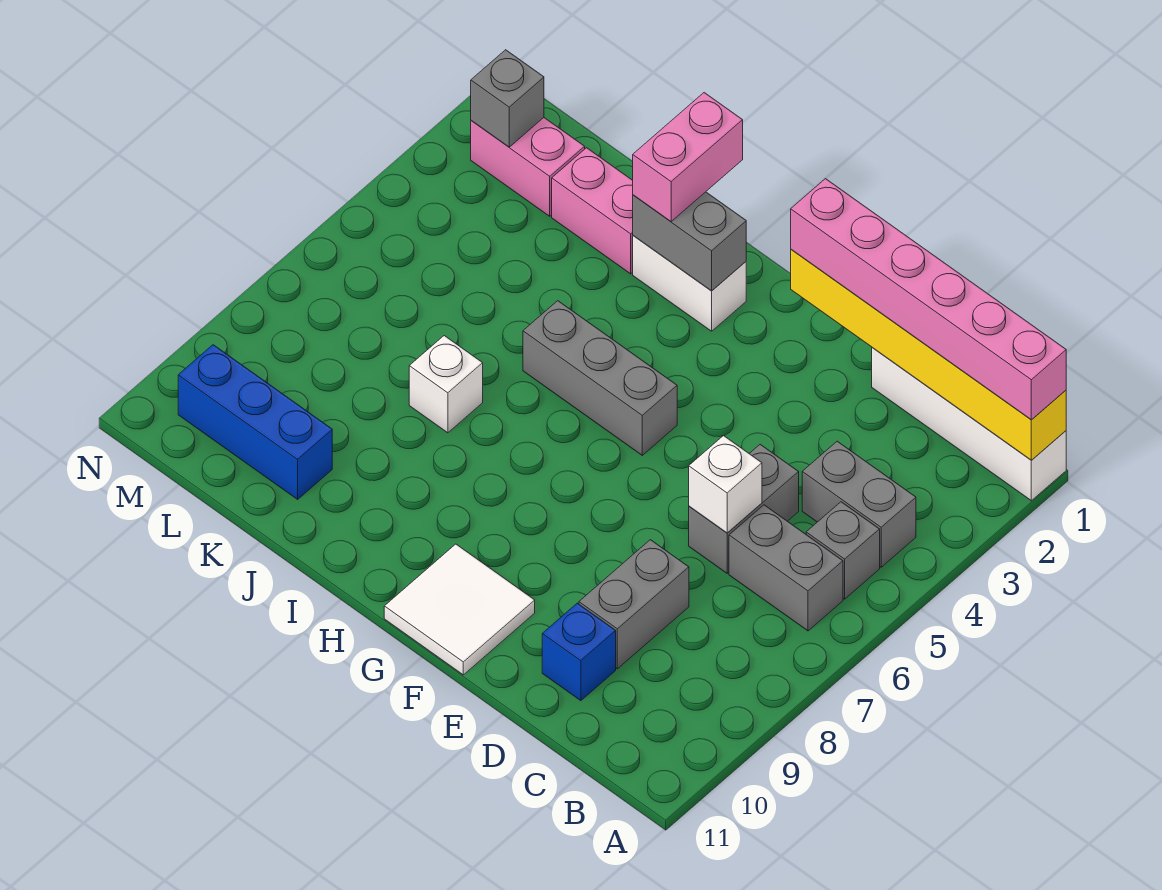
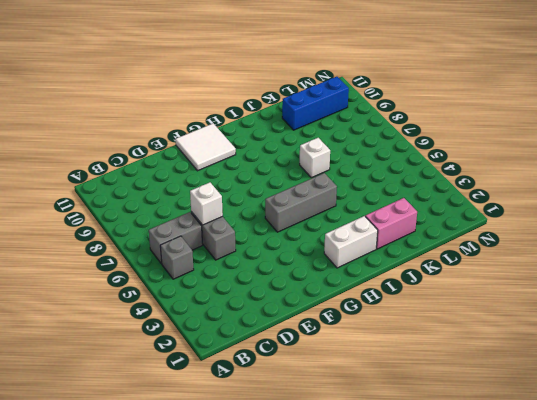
none -> white brick A1:D1 level 1
none -> grey brick B4:C4 level 1
none -> grey brick D8:D9 level 1

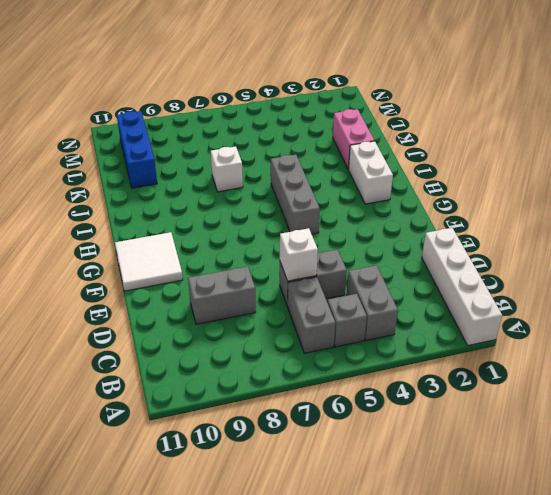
none -> blue brick D10 level 1
none -> pink brick L2:M2 level 1
none -> yellow brick A1:F1 level 2

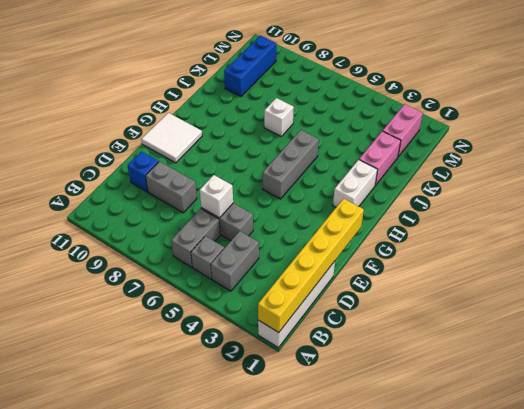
none -> grey brick H2:I2 level 2
none -> grey brick M2 level 2
none -> pink brick A1:F1 level 3

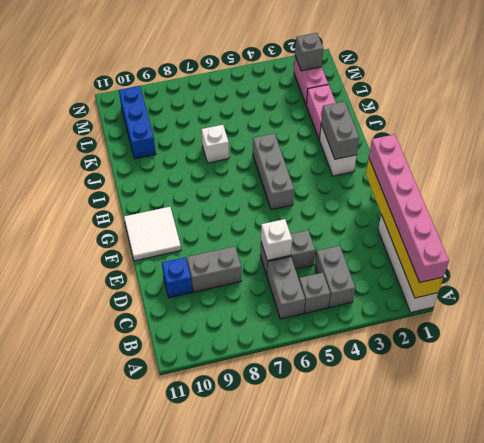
none -> pink brick I1:I2 level 3

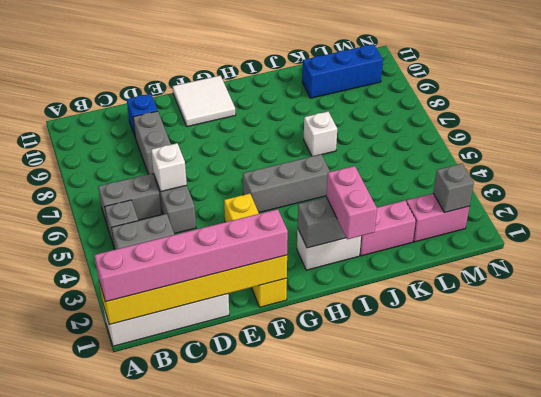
yellow brick F1:F4 level 1 -> none

